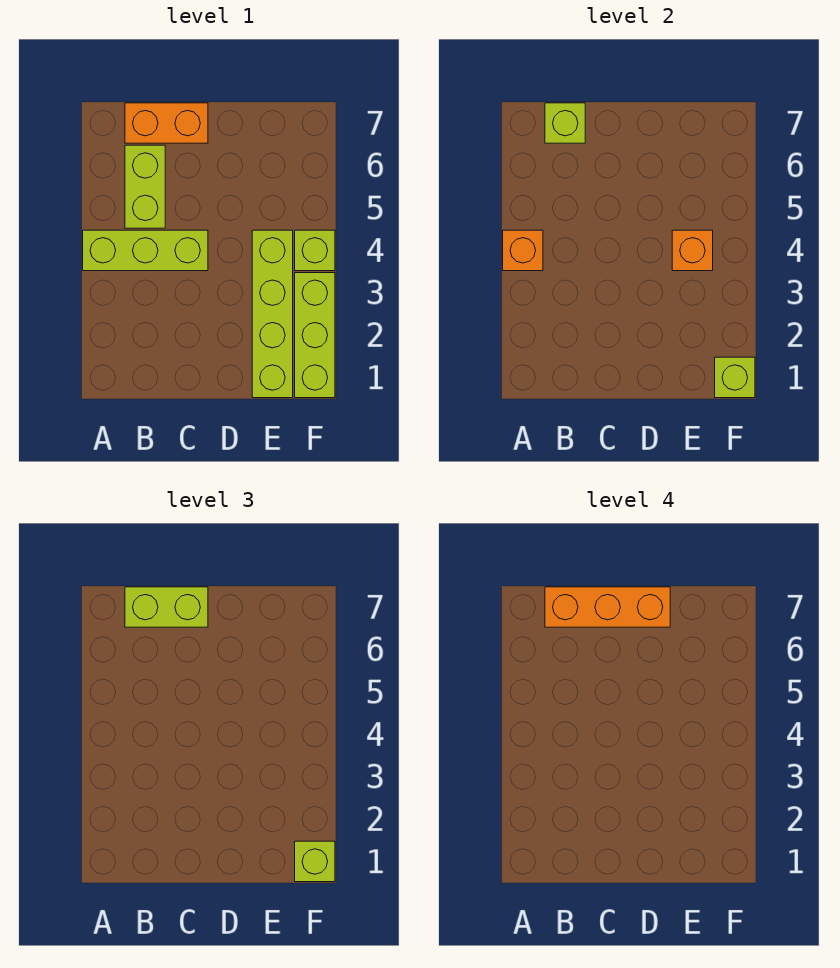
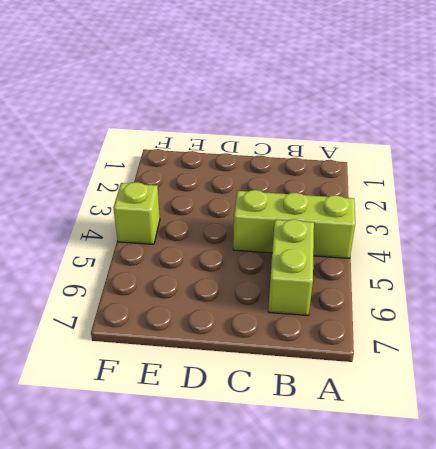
none -> orange brick B7:C7 level 1
none -> lime brick E1:E4 level 1
none -> lime brick F1:F3 level 1

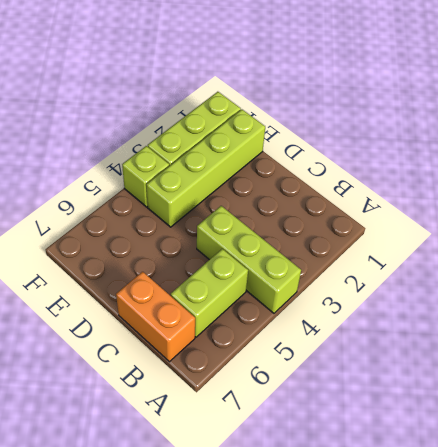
none -> orange brick A4 level 2
none -> lime brick B7 level 2
none -> orange brick E4 level 2

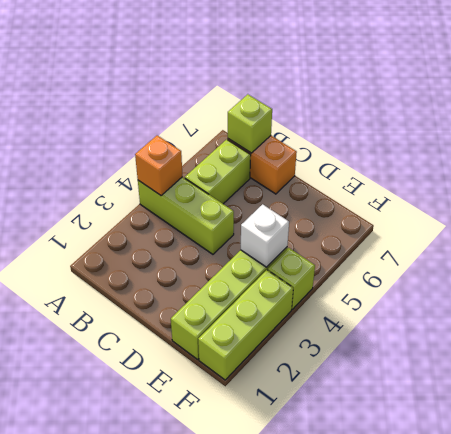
white brick E4 level 2 -> orange brick E4 level 2
none -> lime brick F1 level 2
none -> lime brick B7:C7 level 3
none -> lime brick F1 level 3

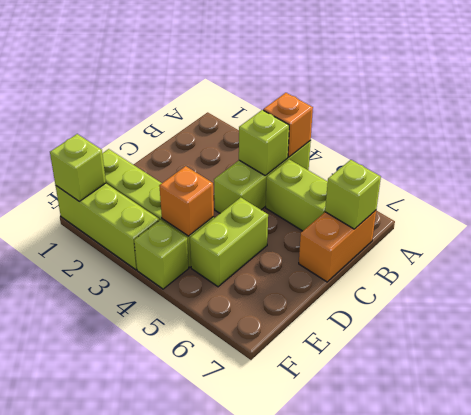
lime brick B4 level 2 -> lime brick F1 level 3
lime brick D5:E5 level 1 -> lime brick B7:C7 level 3
none -> orange brick B7:D7 level 4

